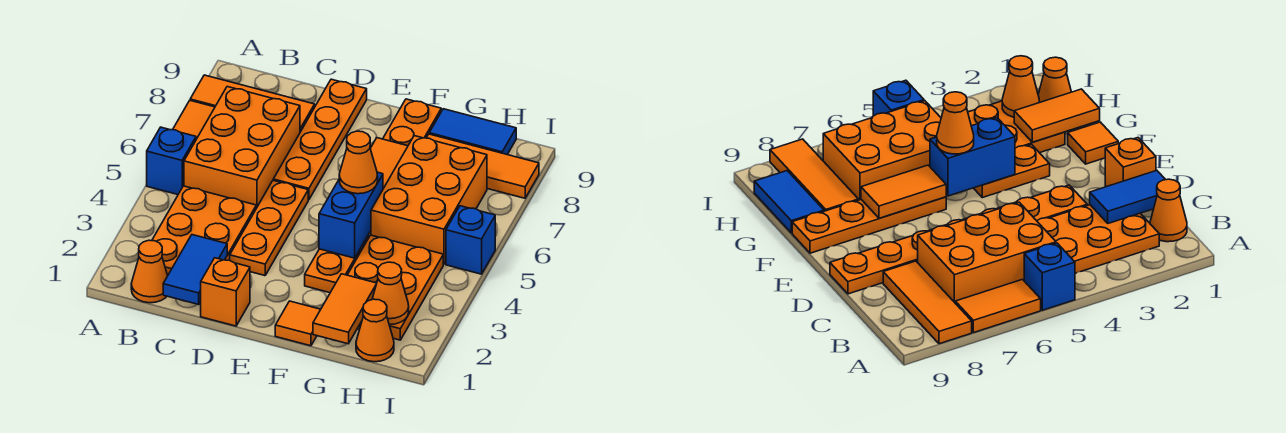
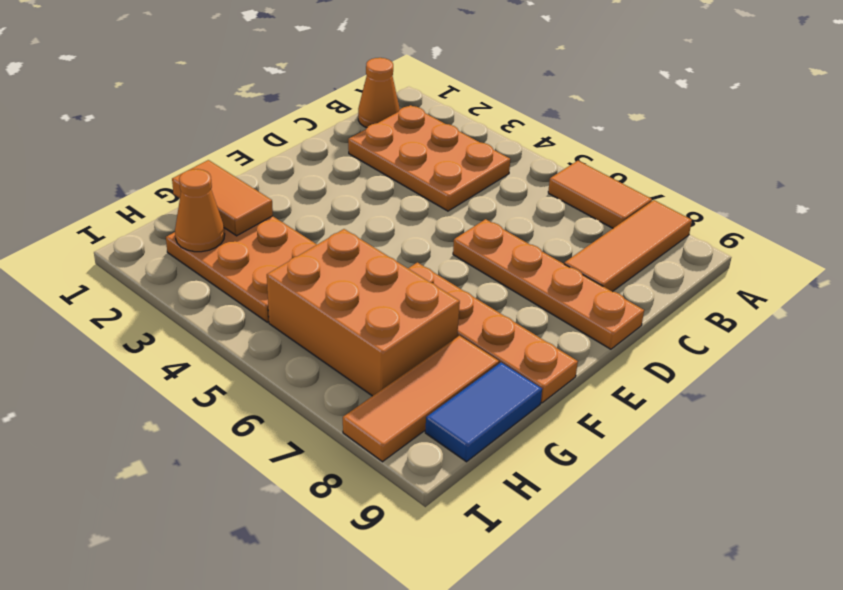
none -> blue brick A5 level 1
none -> orange brick B5:C7 level 1
none -> orange brick D1 level 1

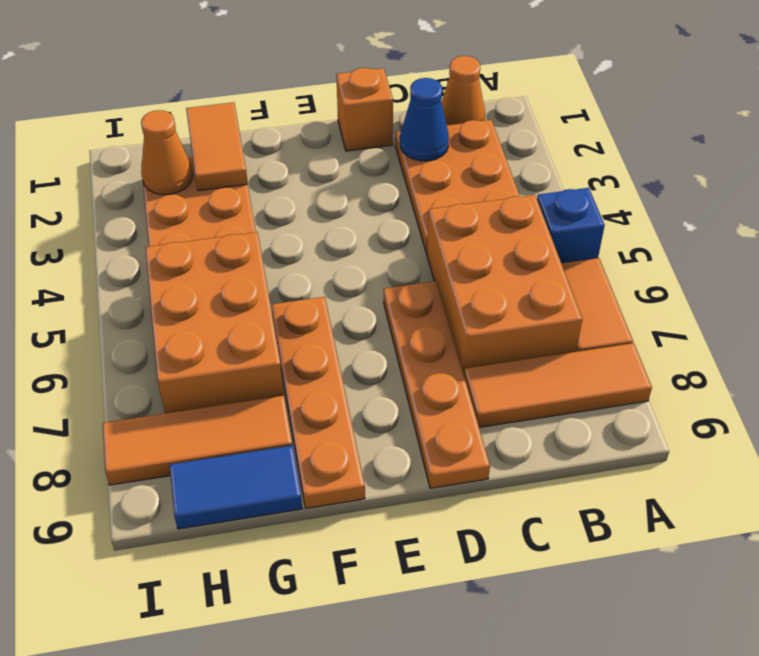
blue cone C2 level 2 -> blue tile C1:C2 level 2
none -> orange plate D3:D5 level 1
none -> orange tile F1 level 1
none -> orange plate F3:F4 level 1

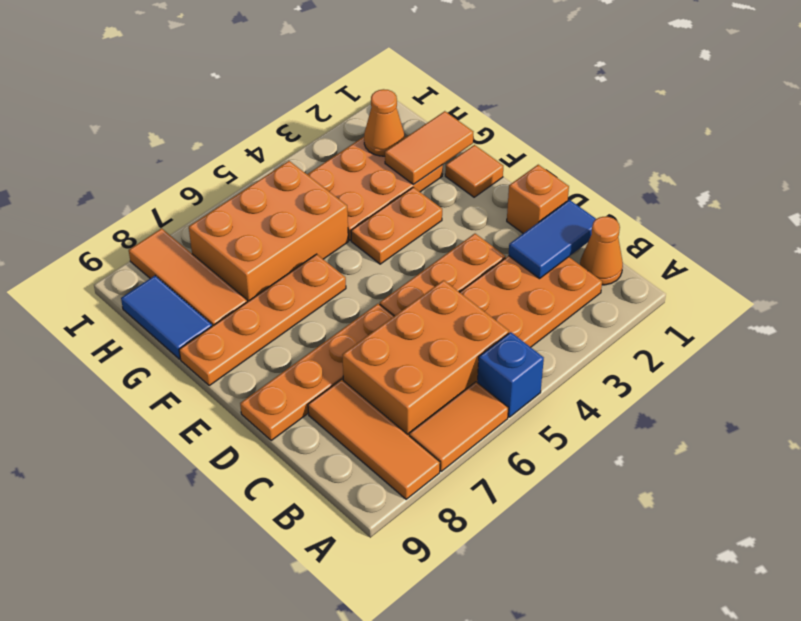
none -> orange cone H1 level 1
none -> blue brick I5 level 1
none -> blue brick F4:F5 level 2

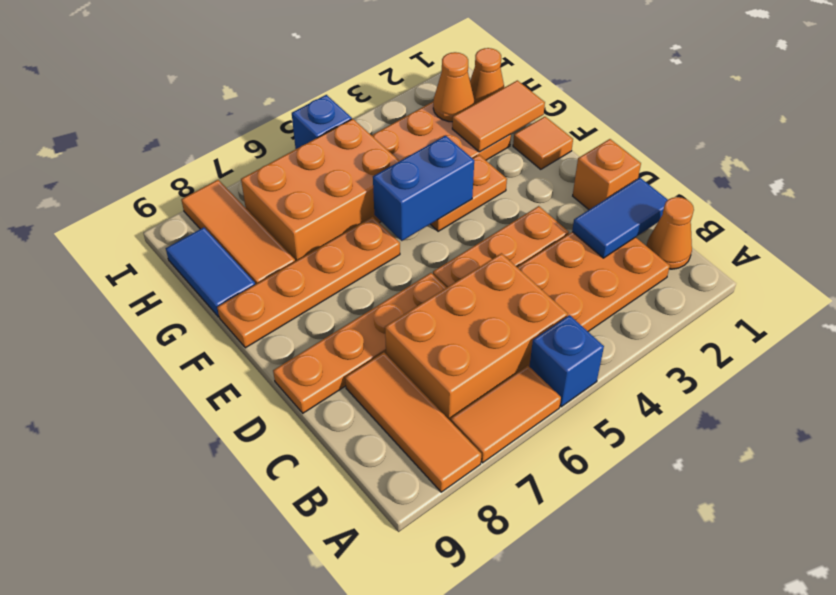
none -> orange tile F6:F7 level 2
none -> orange cone F5 level 3

